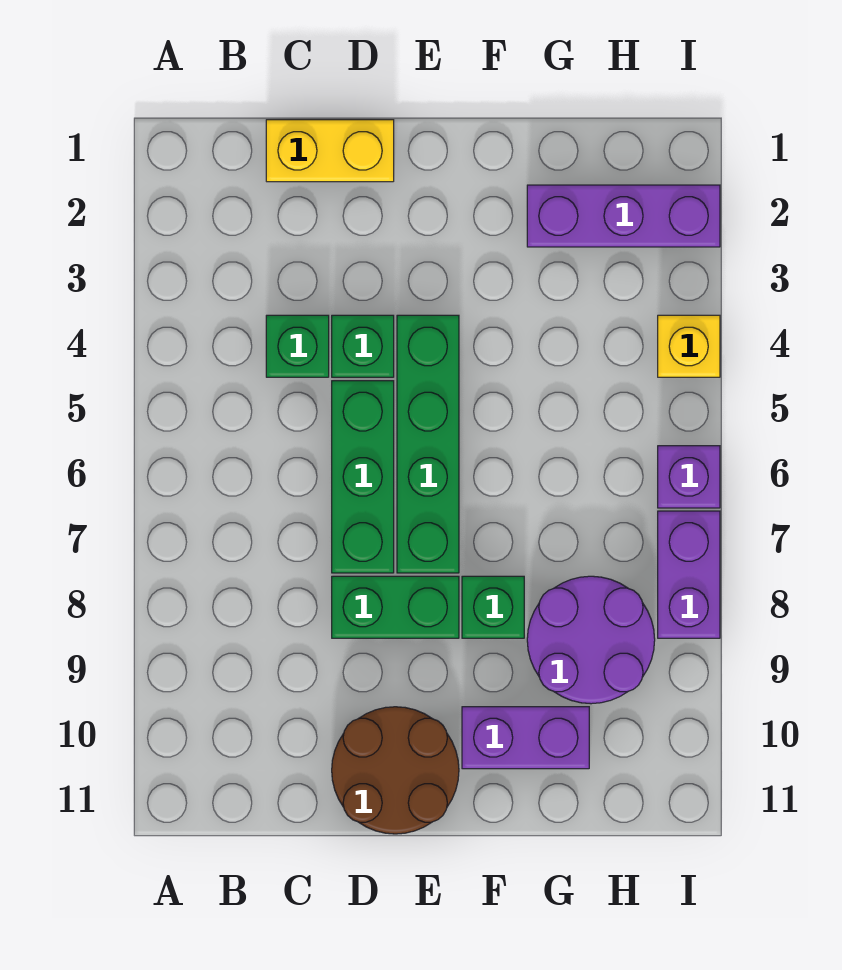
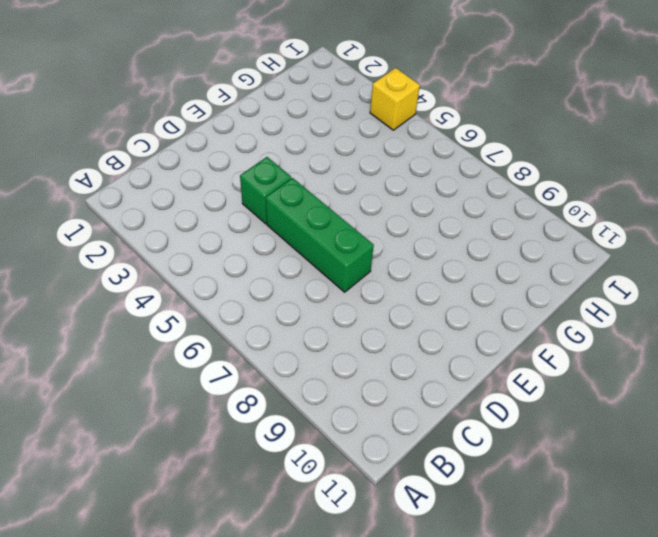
none -> yellow brick C1:D1 level 1
none -> green brick C4 level 1
none -> green brick D8:E8 level 1

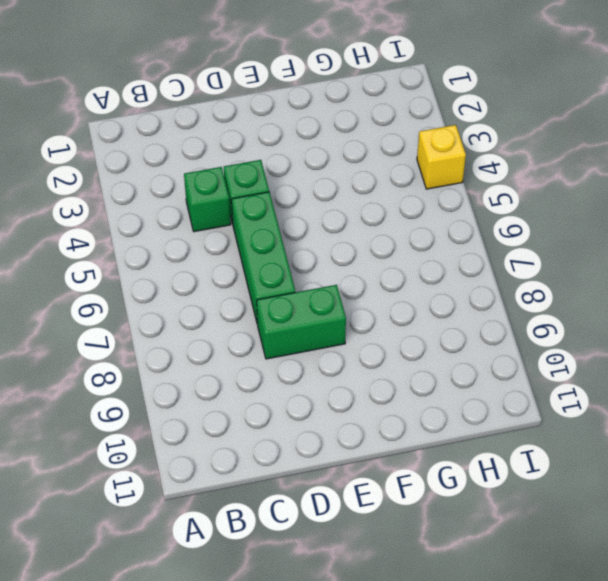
none -> yellow brick C1:D1 level 1
none -> brown round brick D10:E11 level 1
none -> green brick E4:E7 level 1

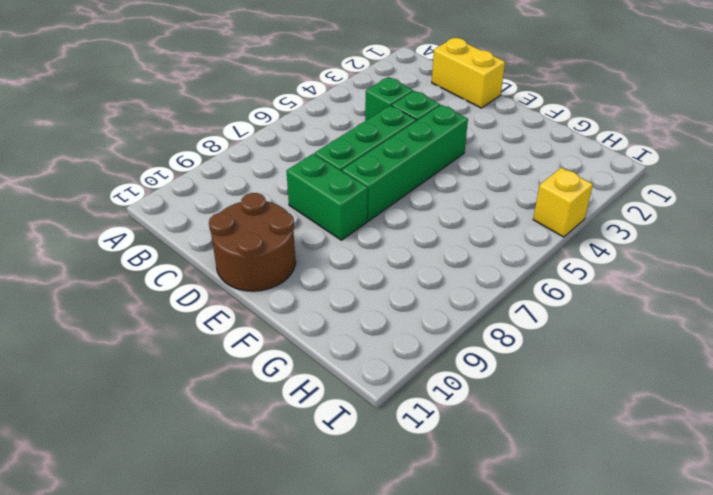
none -> green brick F8 level 1
none -> purple brick F10:G10 level 1
none -> purple brick G2:I2 level 1

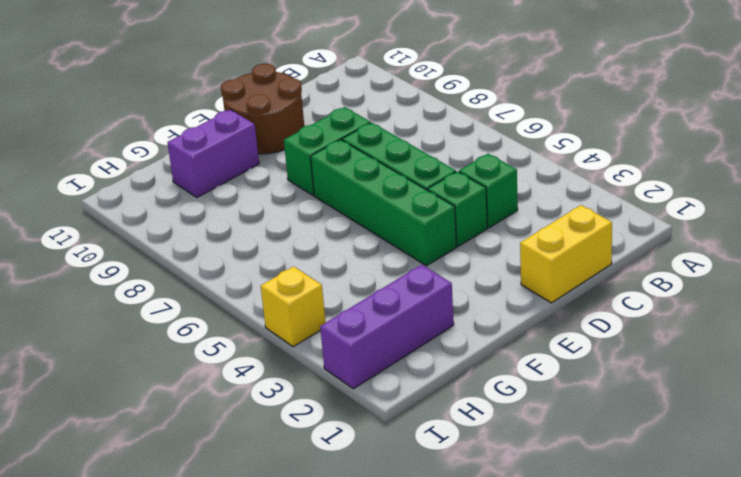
none -> green brick F8 level 1
none -> purple round brick G8:H9 level 1
none -> purple brick I6 level 1

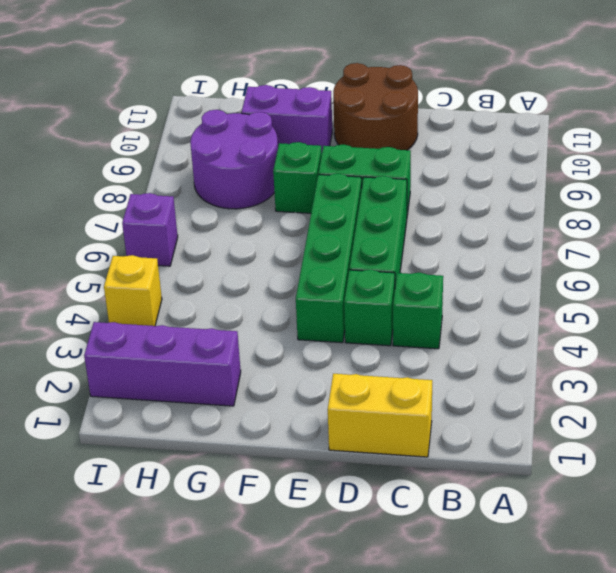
none -> purple brick I7:I8 level 1

